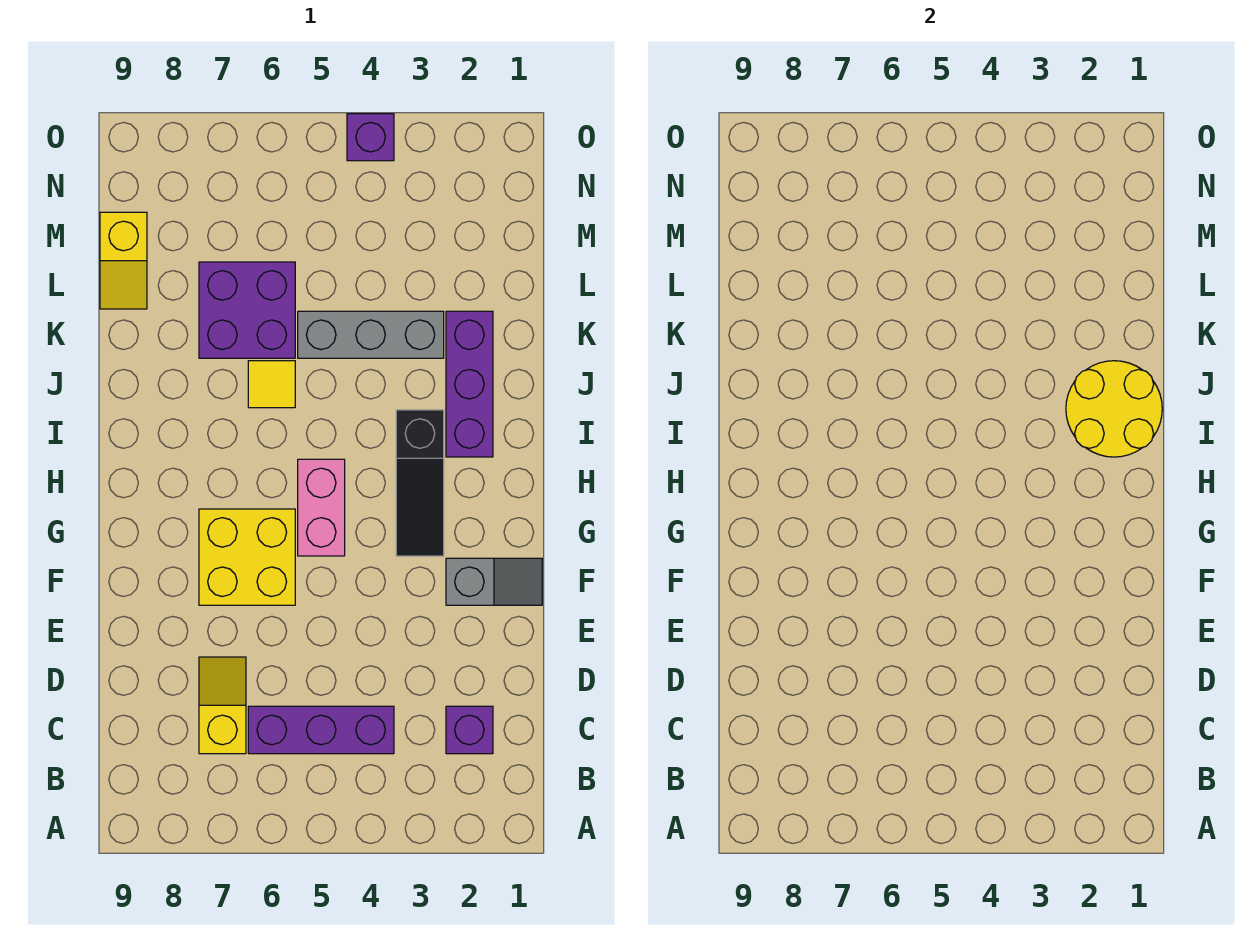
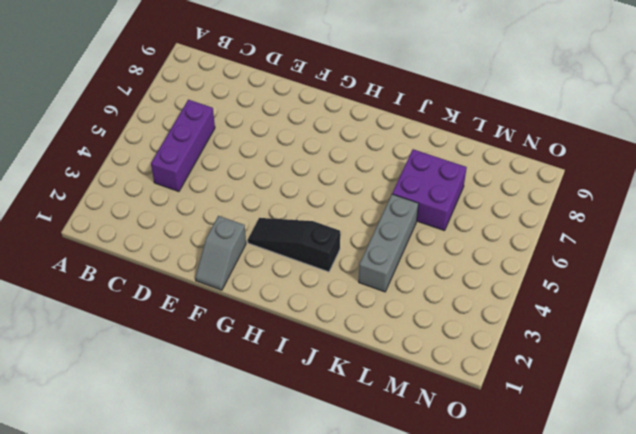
none -> purple brick C2 level 1
none -> yellow slope C7:D7 level 1 top C
none -> yellow brick F6:G7 level 1

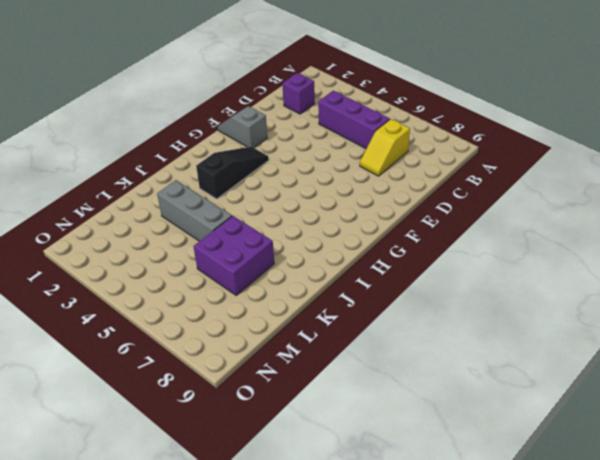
none -> yellow brick F6:G7 level 1
none -> pink brick G5:H5 level 1
none -> purple brick I2:K2 level 1

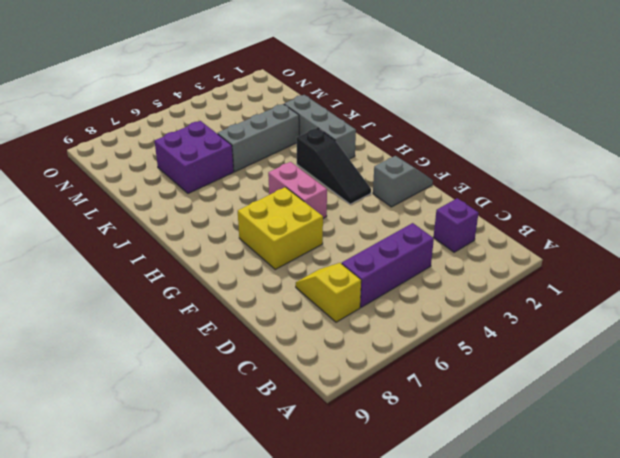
grey brick I2:K2 level 1 -> purple brick I2:K2 level 1
none -> yellow tile J6 level 1
none -> yellow slope L9:M9 level 1 top M
none -> purple brick O4 level 1

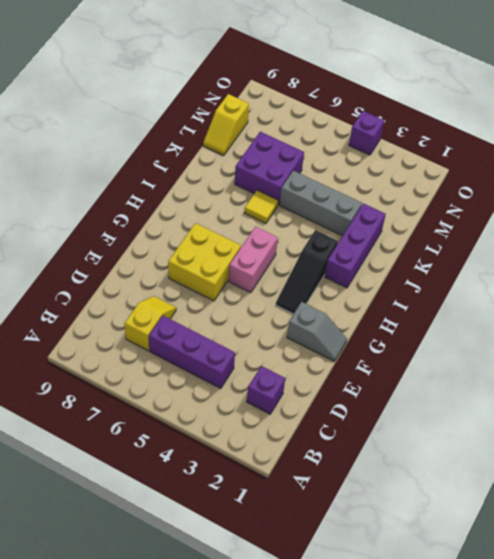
none -> yellow round brick I1:J2 level 2

